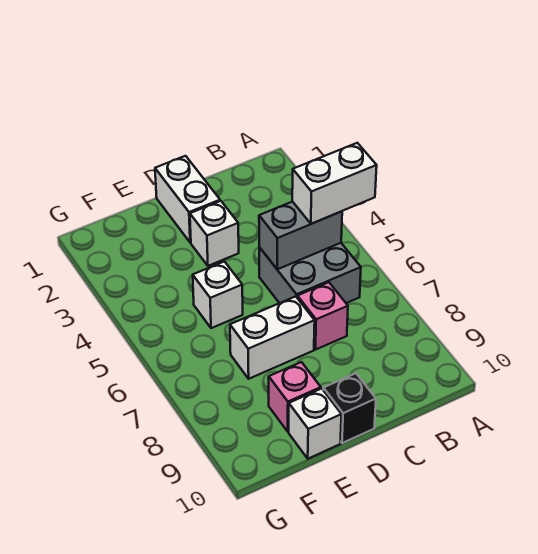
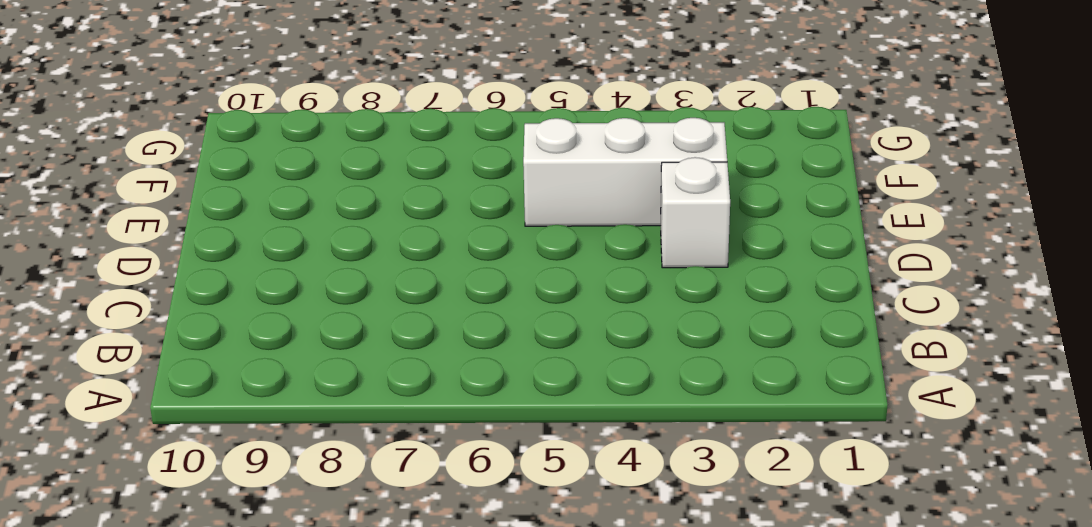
white brick E3:E5 level 1 -> white brick E5 level 1
none -> grey brick B5:C6 level 1
none -> pink brick C7 level 1

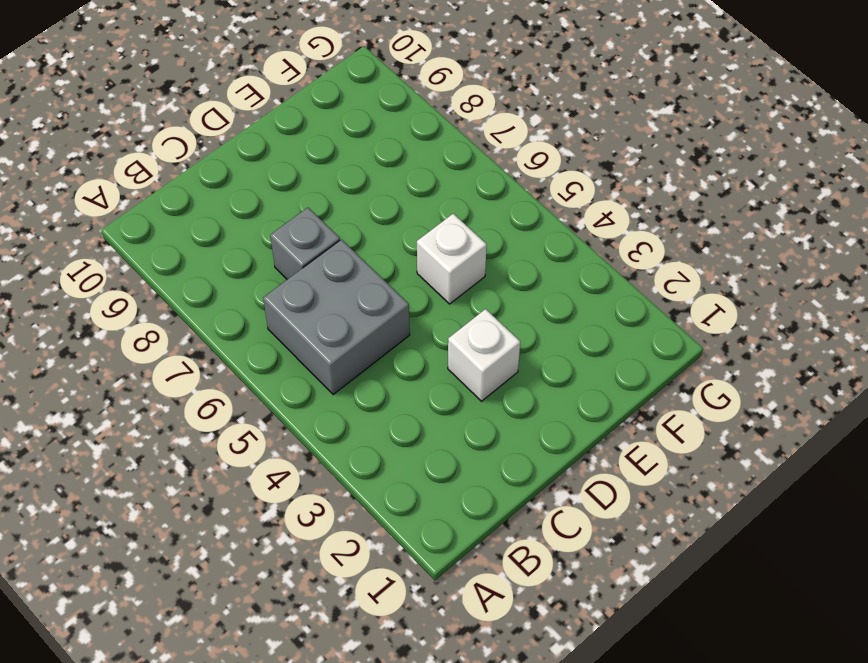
grey brick C7 level 1 -> pink brick C7 level 1
none -> white brick D1:D2 level 1
none -> white brick D7:E7 level 1

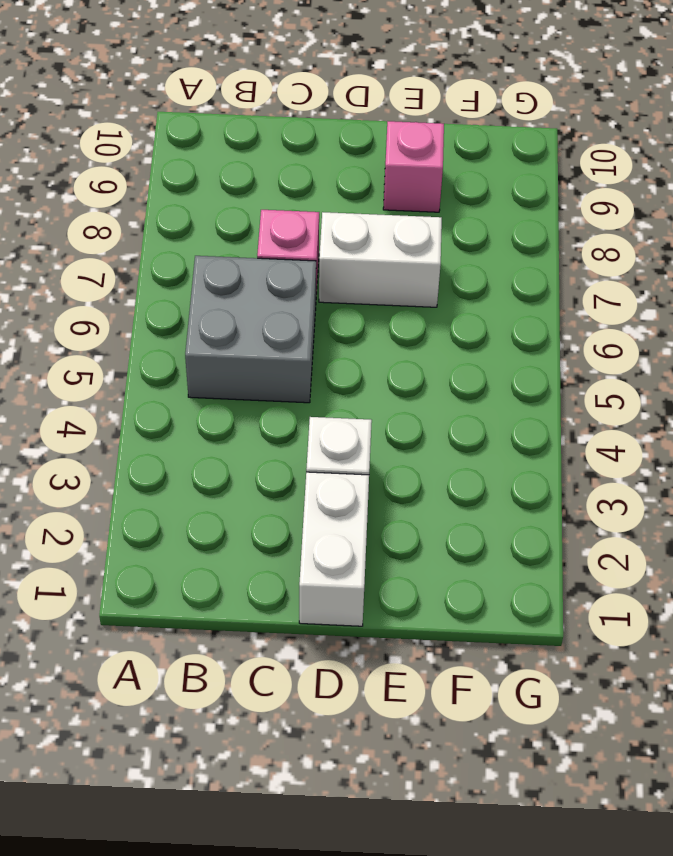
none -> black brick D10 level 1
none -> white brick E5 level 1

